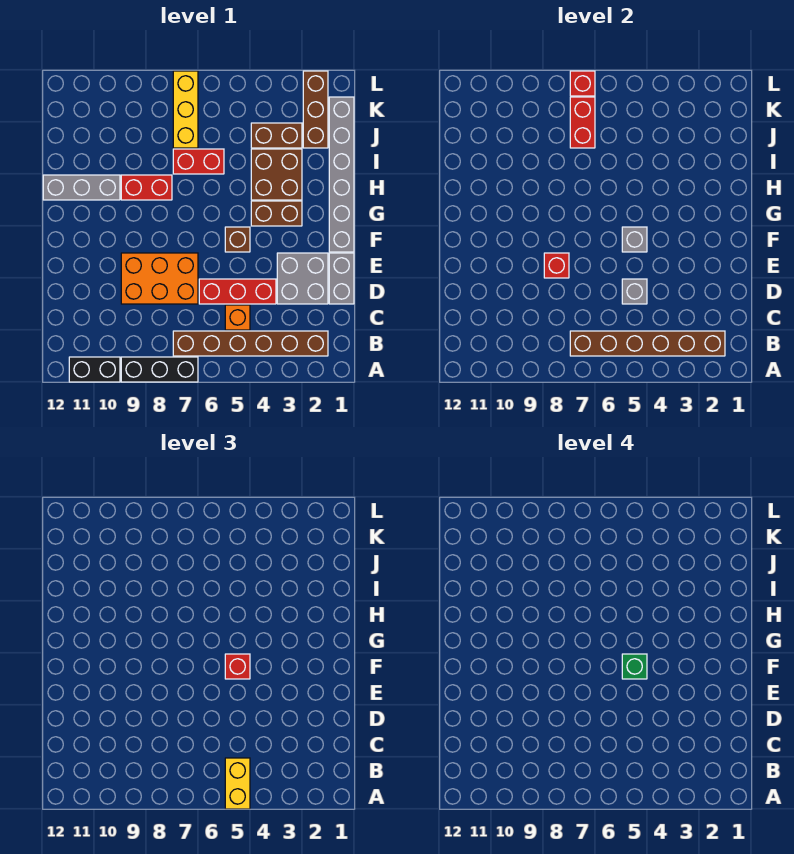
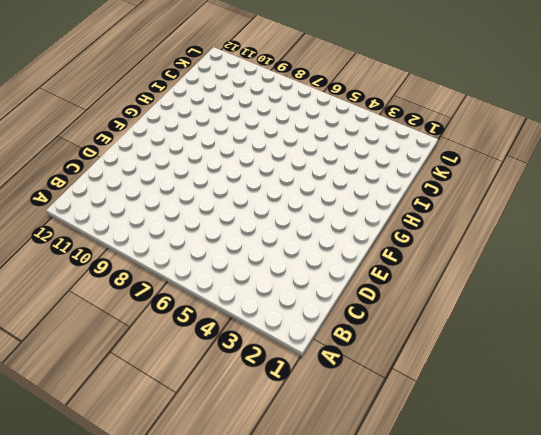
none -> black brick A7:A9 level 1
none -> black brick A10:A11 level 1
none -> brown brick B2:B7 level 1

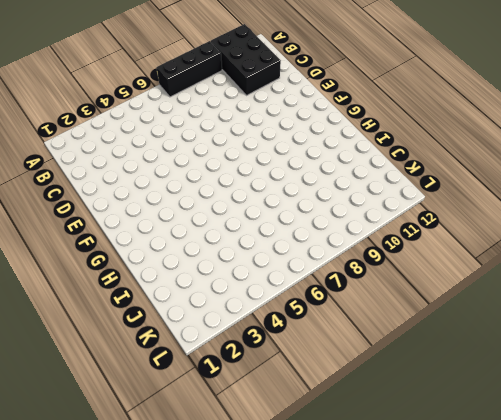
black brick A10:C11 level 1 -> black brick A10:A11 level 1
none -> brown brick B2:B7 level 1
none -> orange brick C5 level 1
none -> grey brick D1:E1 level 1

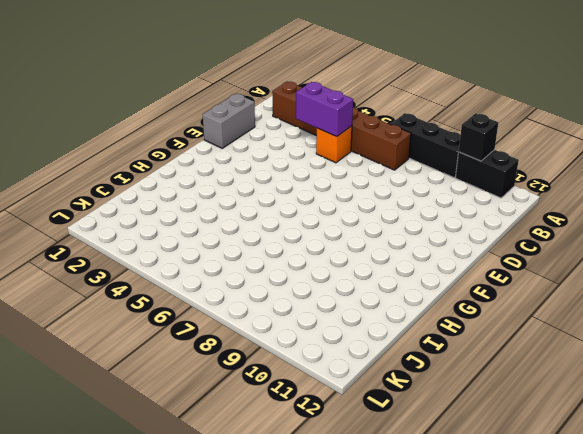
black brick A10 level 2 -> none
purple brick C4:C5 level 2 -> none
none -> grey brick D2:E3 level 1
none -> red brick D4:D6 level 1
none -> orange brick D7:E9 level 1

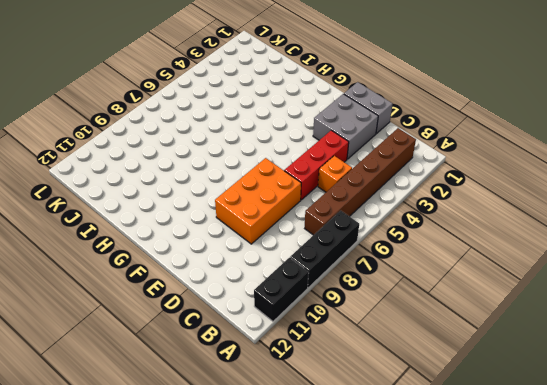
none -> grey brick F1:K1 level 1
none -> brown brick F5 level 1
none -> brown brick G3:G4 level 1

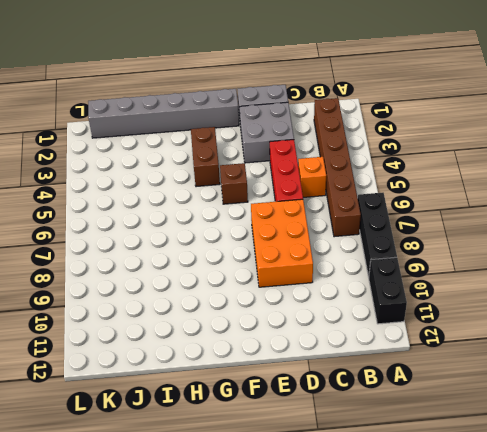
none -> brown brick H3:I4 level 1
none -> red brick H8:H9 level 1
none -> grey brick H10:H12 level 1

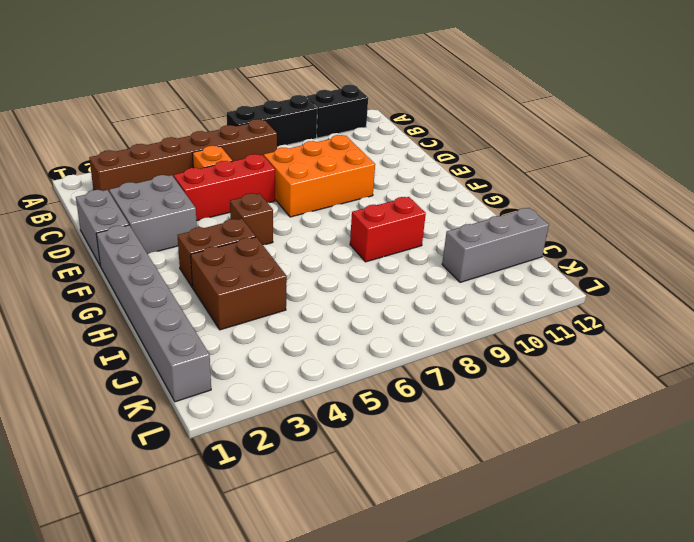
grey brick J10:J12 level 1 -> grey brick H10:H12 level 1
none -> red brick I6:I7 level 1
none -> brown brick J2:L2 level 1
none -> brown brick J3:J4 level 1

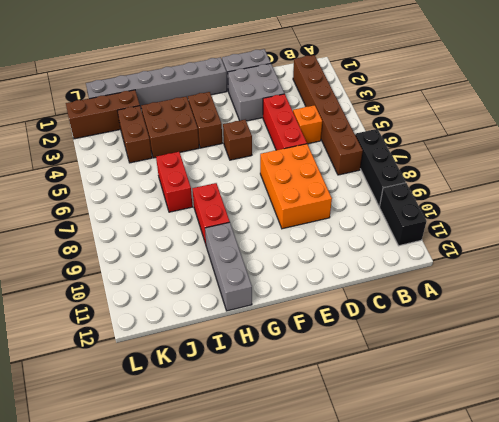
none -> yellow brick J7:L7 level 1
none -> brown brick B2:B7 level 2
none -> grey brick D5 level 2

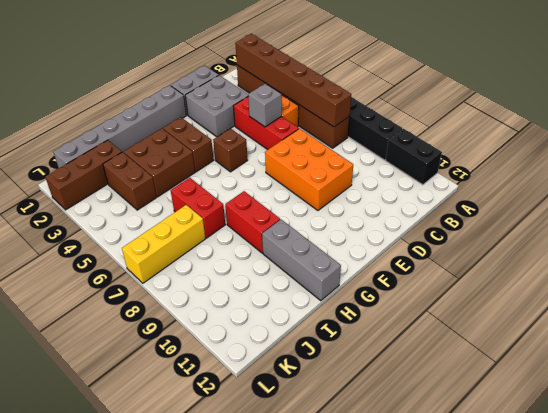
none -> red brick E8 level 2
none -> grey brick F5 level 2
none -> red brick J7:K7 level 2

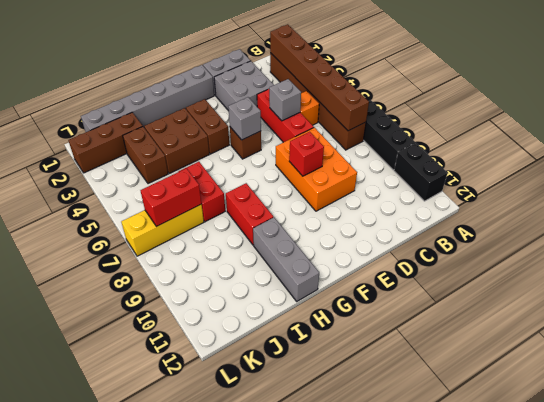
none -> red brick L7 level 2
none -> yellow brick A5:B5 level 3
none -> red brick F5 level 3

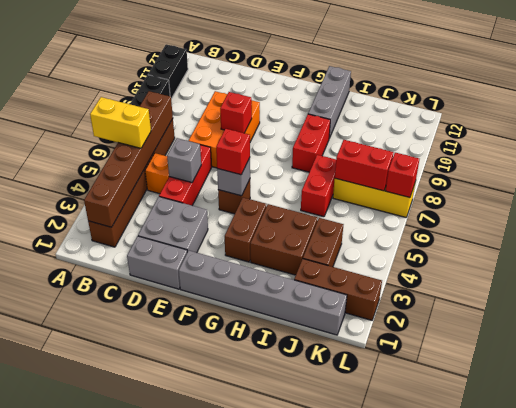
none -> green brick F5 level 4

